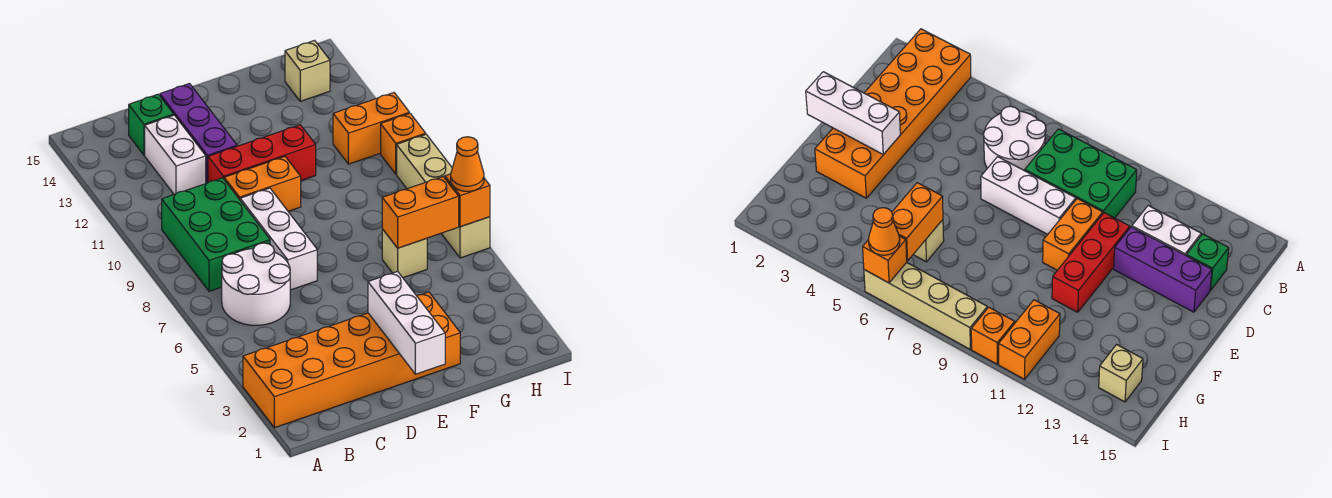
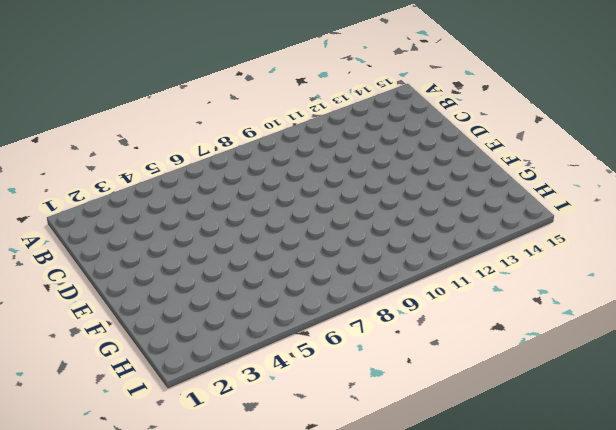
none -> orange brick A2:F3 level 1
none -> white round brick B6:C7 level 1
none -> green brick B8:C10 level 1

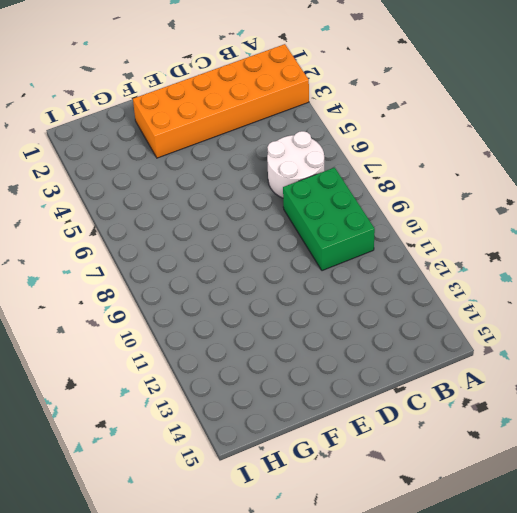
none -> white brick C12:C13 level 1
none -> green brick C14 level 1
none -> white brick D7:D9 level 1

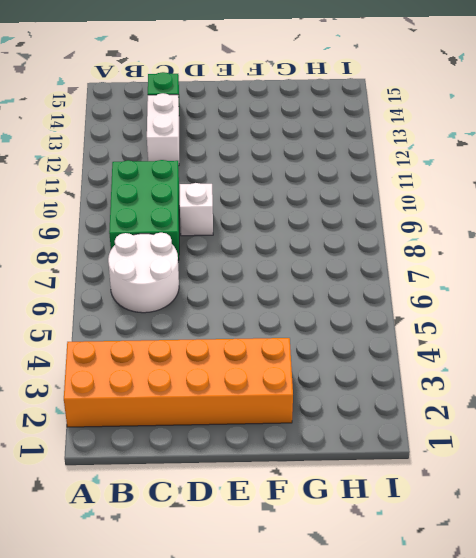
white brick D9 level 1 -> white brick D7:D9 level 1
none -> orange brick D10:E10 level 1
none -> red brick D11:F11 level 1
none -> purple brick D12:D14 level 1

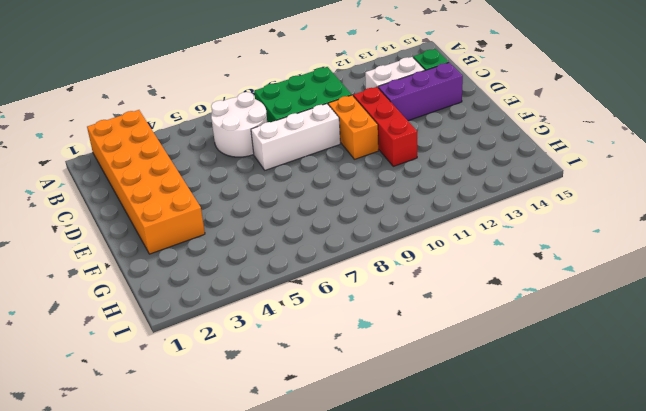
none -> tan brick G6 level 1
none -> orange brick H11:I11 level 1
none -> tan brick H14 level 1

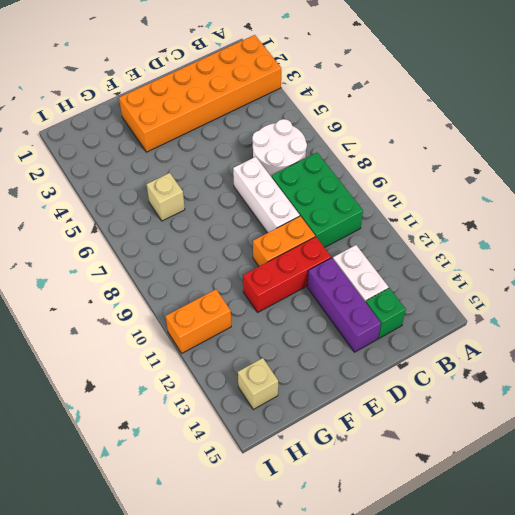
none -> tan brick I6:I9 level 1
none -> orange brick I10 level 1
none -> white brick E1:E3 level 2

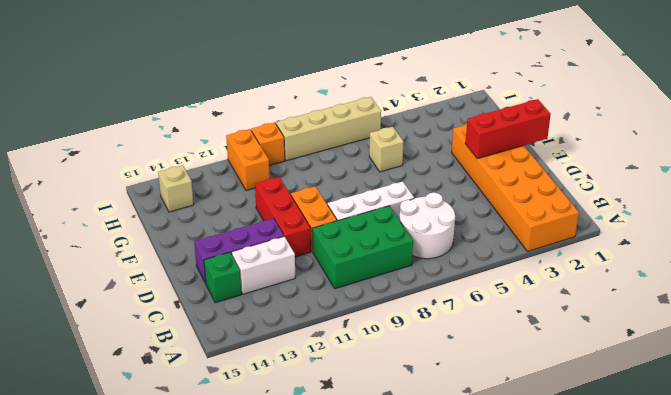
red brick E1:E3 level 2 -> white brick E1:E3 level 2
none -> orange brick G6:H6 level 2
none -> orange brick I6 level 2
none -> orange cone I6 level 3

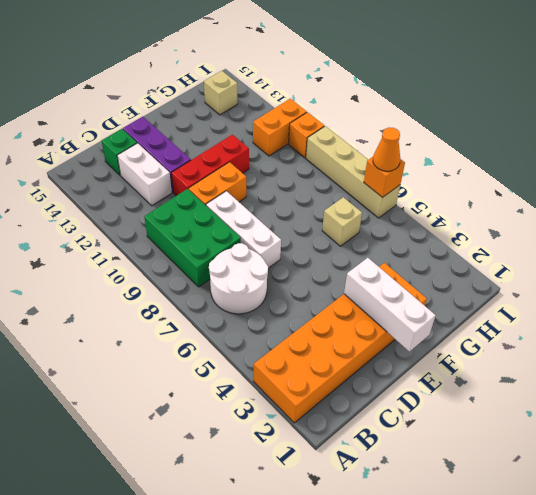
none -> orange brick G6:H6 level 2

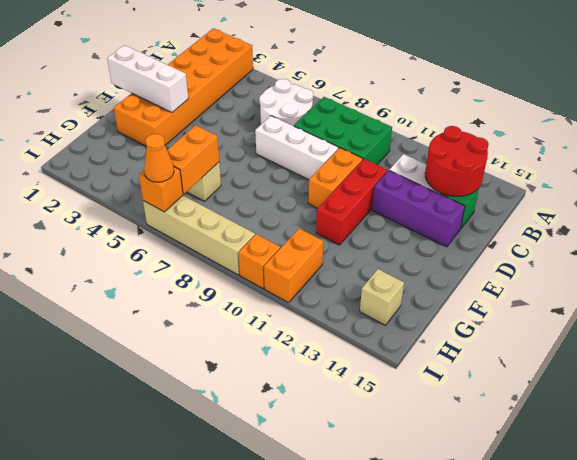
red round brick B13:C14 level 2 -> none

